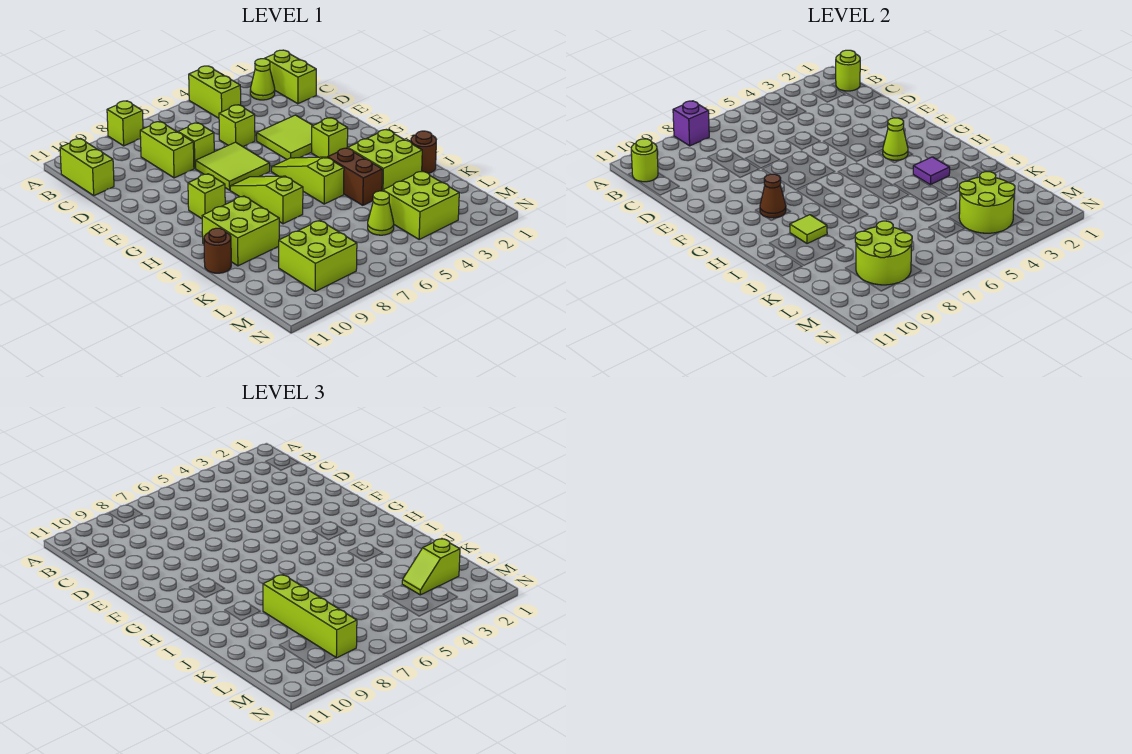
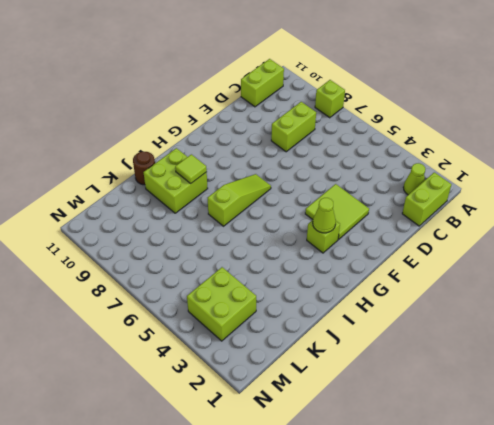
none -> lime brick A4:B4 level 1
none -> lime brick D5 level 1
none -> lime brick D7 level 1
none -> lime tile E6:F7 level 1

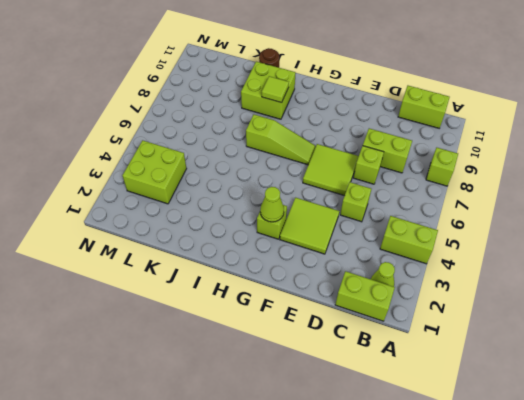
none -> lime slope G5:I5 level 1 top I
none -> lime brick G9 level 1
none -> lime brick I2:J3 level 1
none -> brown brick I4:J4 level 1

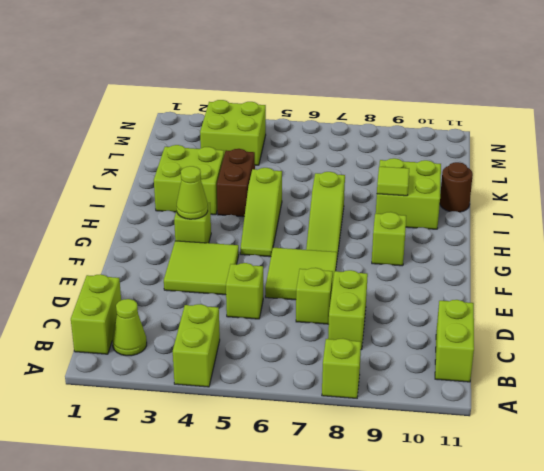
none -> brown round brick J1 level 1
none -> lime cone L5 level 1
none -> lime brick L8:M9 level 1
none -> purple brick A8 level 2

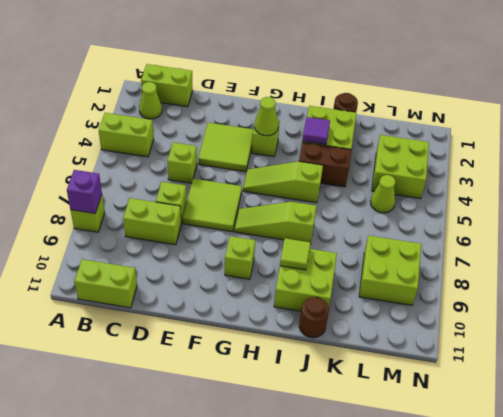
none -> lime round brick B1 level 2
none -> lime round brick B11 level 2
none -> brown cone G9 level 2
none -> lime round brick L3:M4 level 2

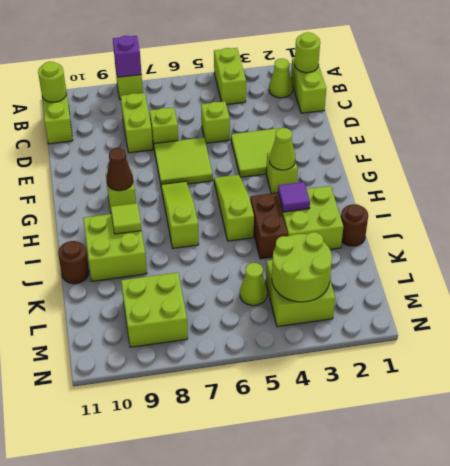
none -> lime round brick L8:M9 level 2
none -> lime brick J8:M8 level 3
none -> lime slope L2:L3 level 3 top 2

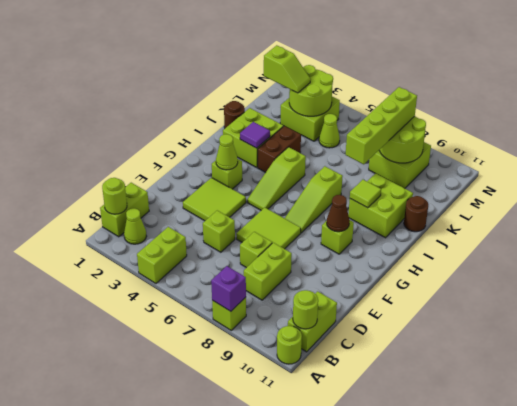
lime round brick A11 level 1 -> none

